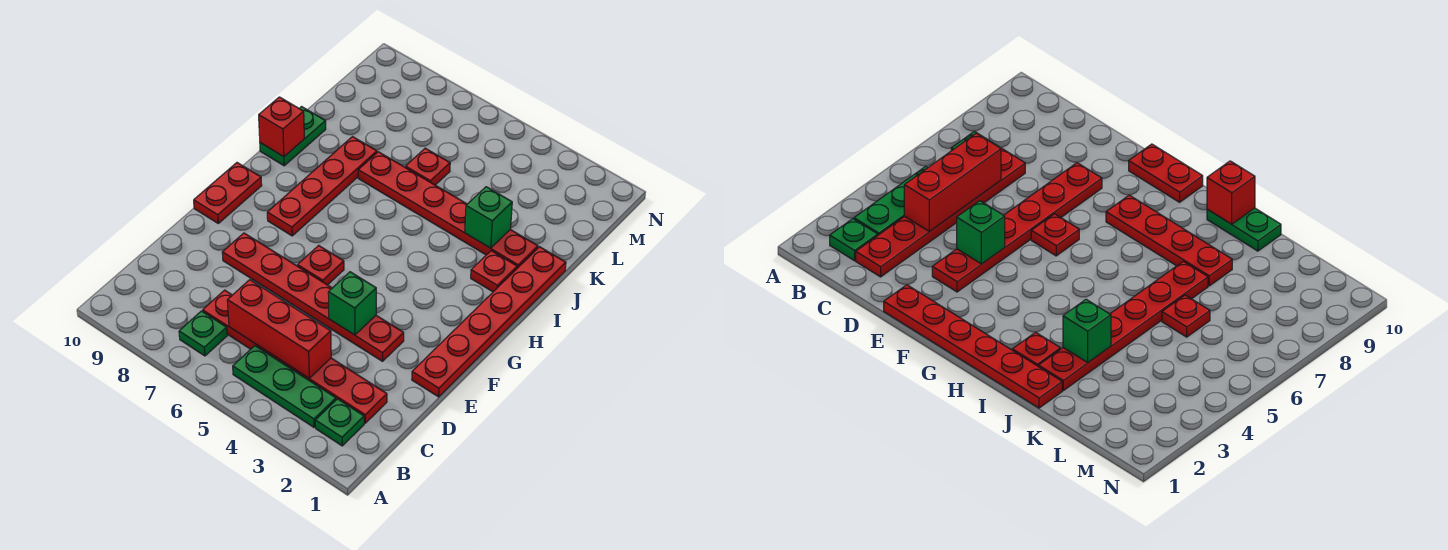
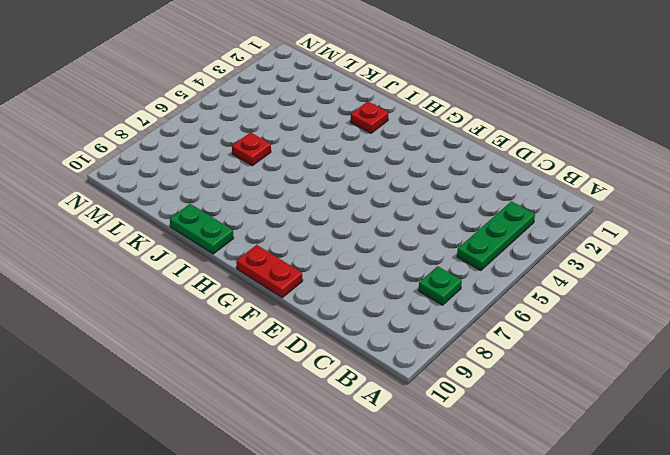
none -> green plate B2 level 1
none -> red plate C2:C7 level 1
none -> red plate E1:J1 level 1

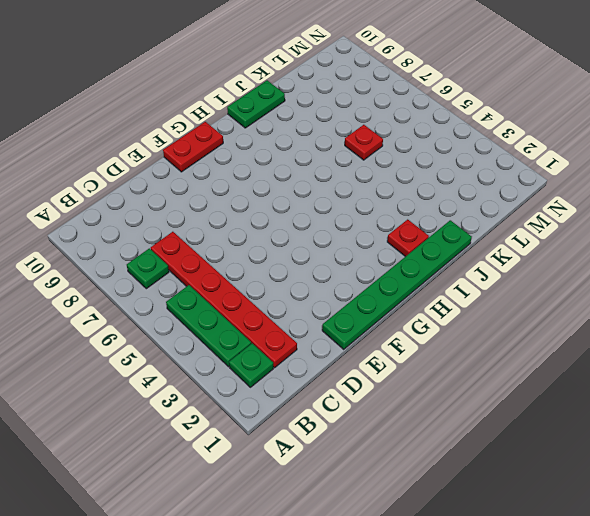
green plate E1:J1 level 1 -> red plate E1:J1 level 1
none -> red plate E3:E8 level 1
none -> red plate F6 level 1
none -> red plate G8:J8 level 1

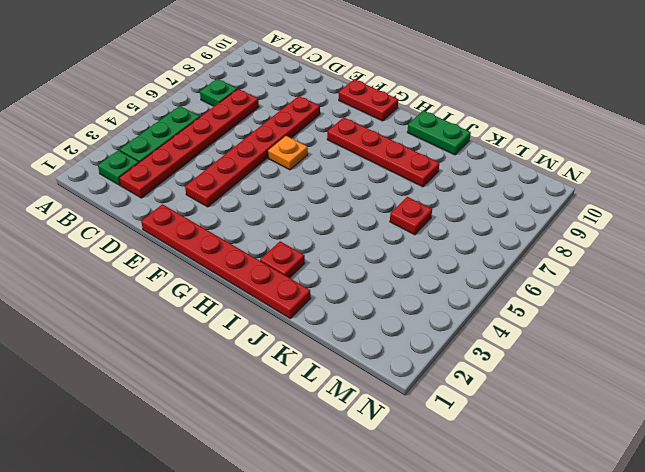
orange plate F6 level 1 -> red plate F6 level 1
none -> red plate J2:J7 level 1
none -> red brick C4:C6 level 2
none -> green brick E4 level 2

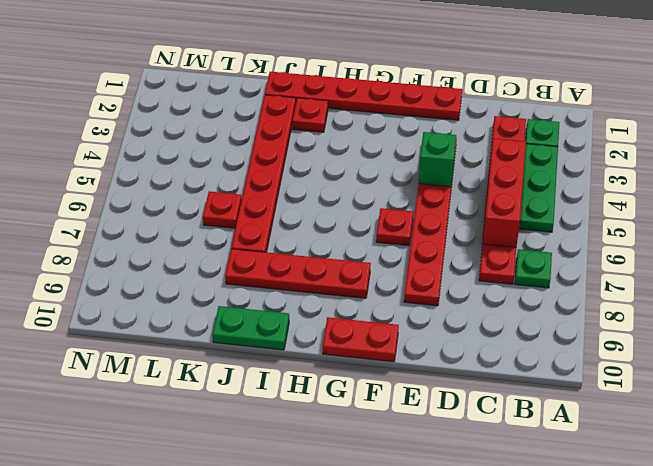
none -> red brick I10 level 2
none -> green brick J3 level 2

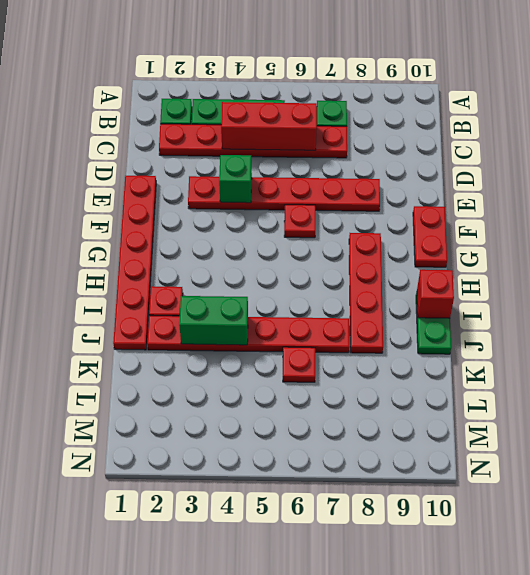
green brick J3:J4 level 2 -> green brick J3 level 2

